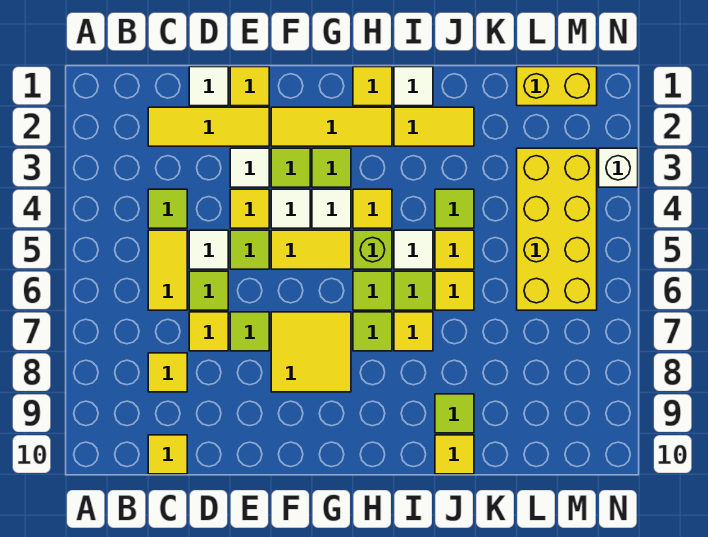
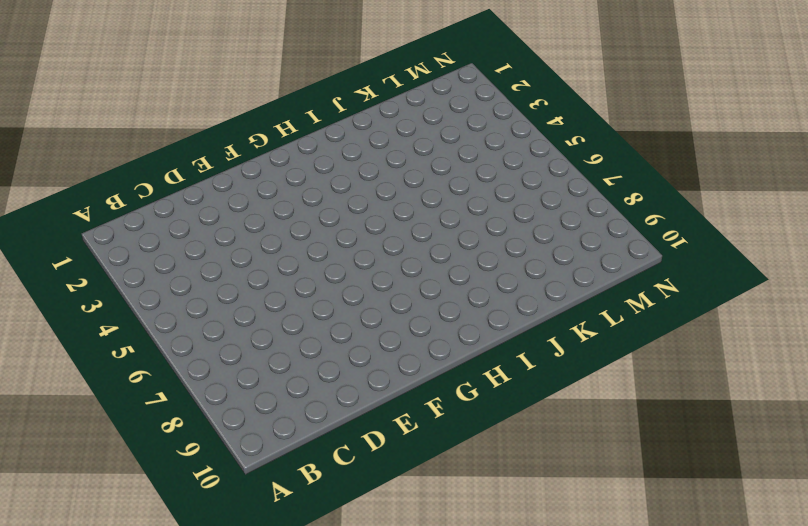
none -> yellow tile C2:E2 level 1
none -> lime tile C4 level 1
none -> yellow tile C5:C6 level 1
none -> yellow tile C8 level 1

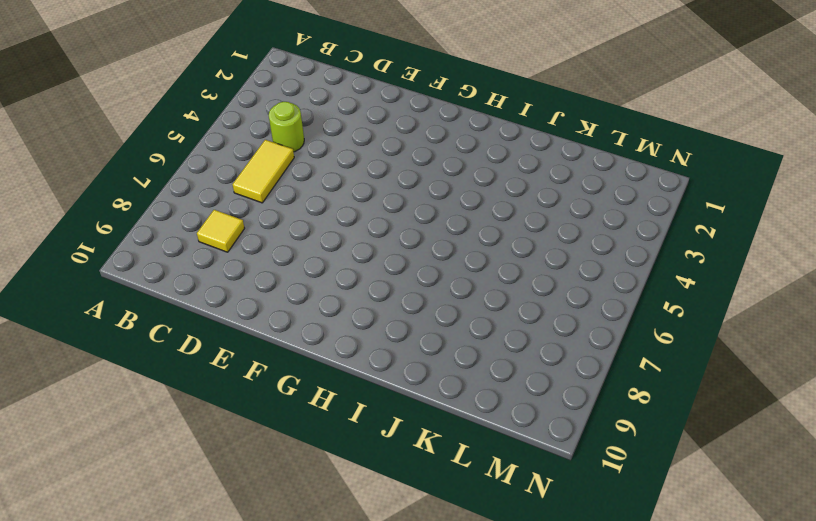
lime round brick C4 level 1 -> lime tile C4 level 1
none -> yellow tile C2:E2 level 1
none -> yellow tile C10 level 1
none -> white tile D1 level 1
none -> white tile D5 level 1

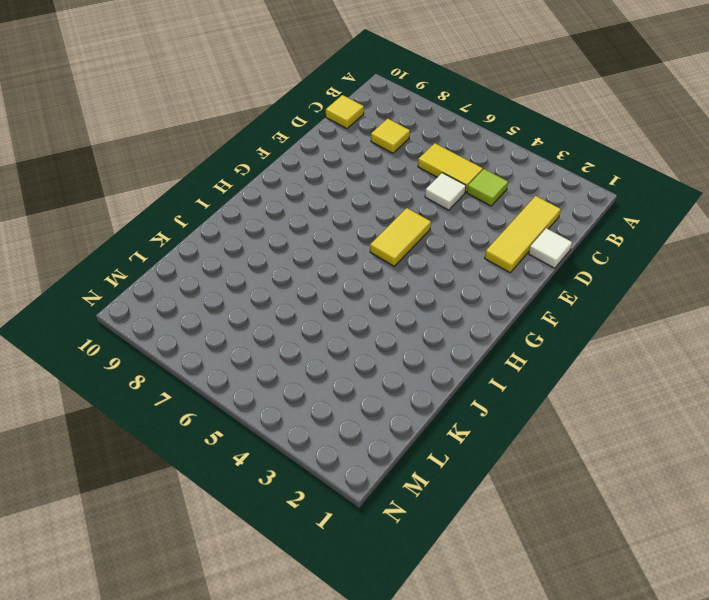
none -> lime tile D6 level 1
none -> yellow tile D7 level 1
none -> yellow tile E1 level 1
none -> white tile E3 level 1

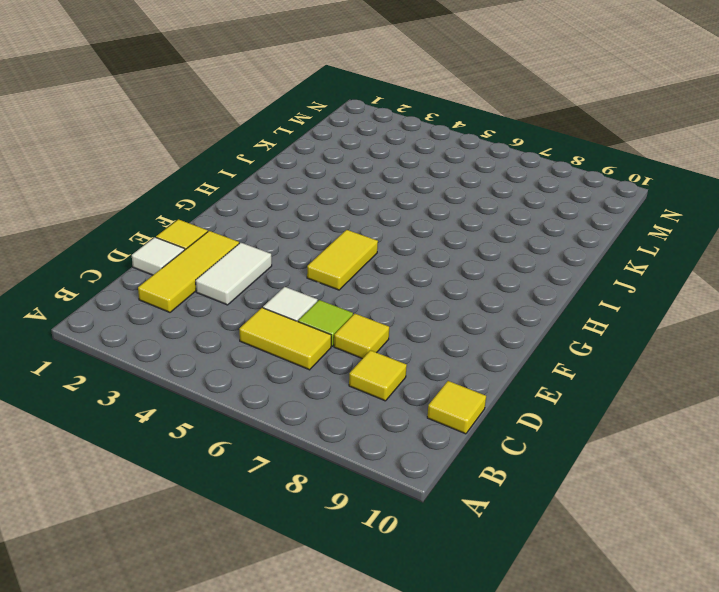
white tile D3:E3 level 1 -> white tile E3 level 1
none -> lime tile C4 level 1
none -> yellow tile E4 level 1
none -> lime tile E5 level 1
none -> lime tile E7 level 1

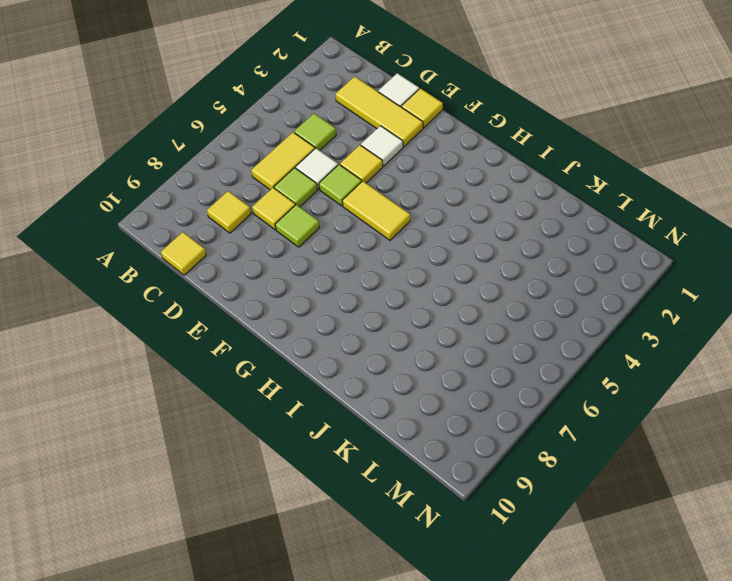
none -> yellow tile F2:H2 level 1
none -> lime tile F3 level 1
none -> white tile F4 level 1
none -> yellow tile F7:G8 level 1

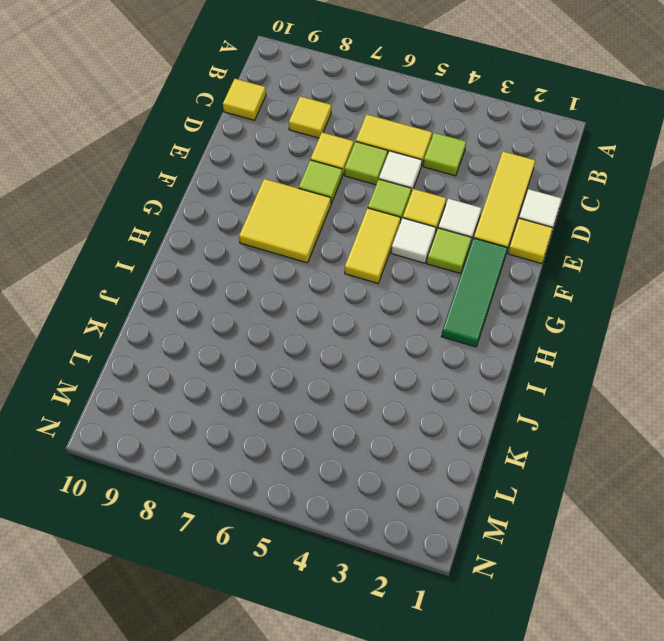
green tile F2:H2 level 1 -> yellow tile F2:H2 level 1
none -> lime tile G3 level 1
none -> white tile G4 level 1
none -> yellow tile H1 level 1
none -> yellow tile H4 level 1

